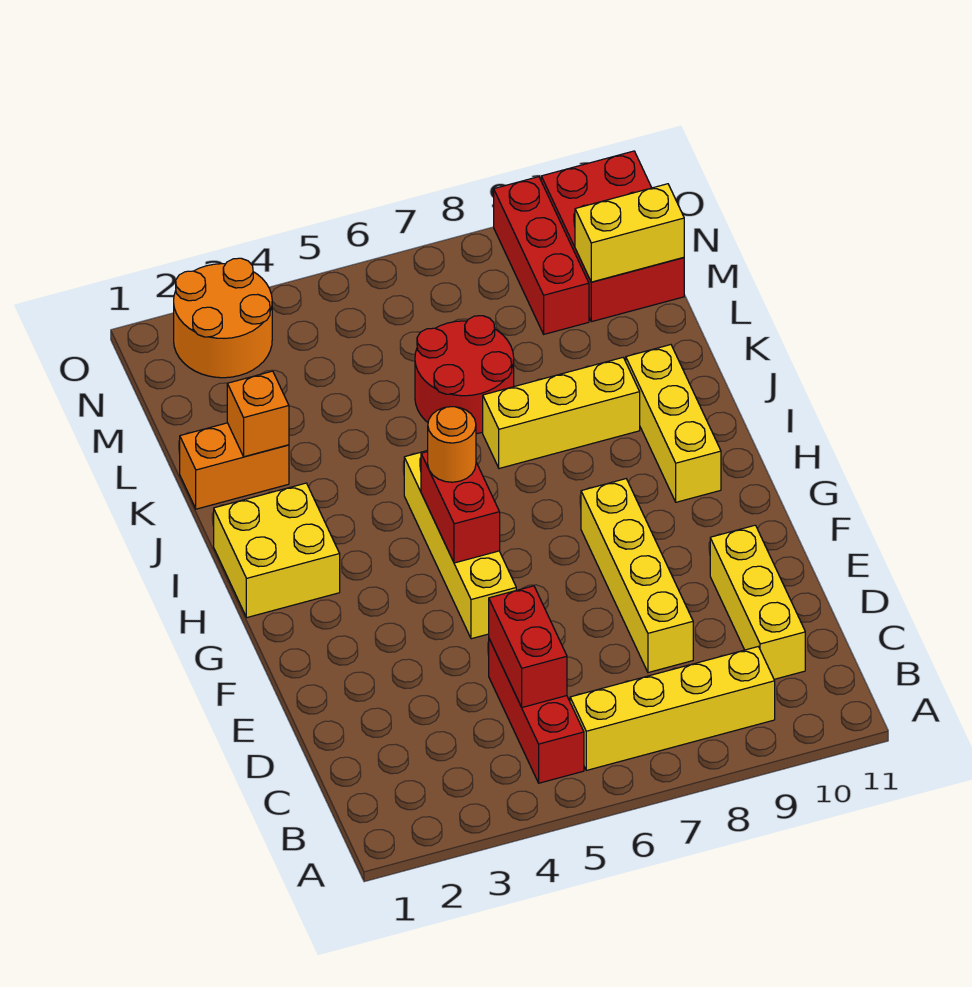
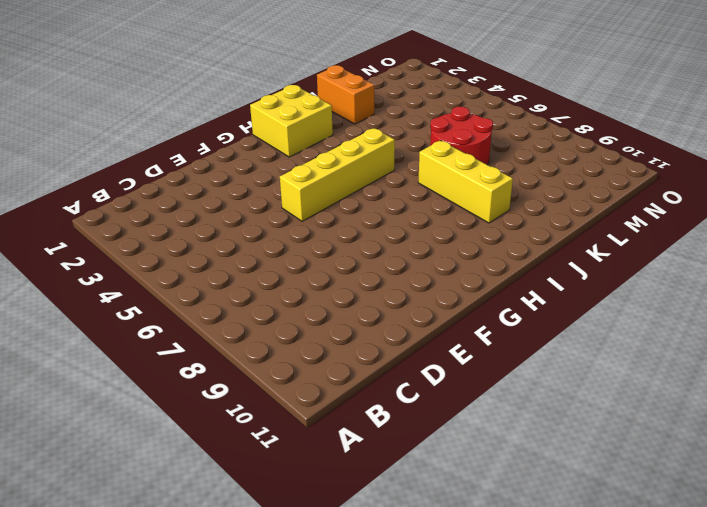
none -> red brick B5:D5 level 1
none -> yellow brick B6:B9 level 1
none -> yellow brick C10:E10 level 1

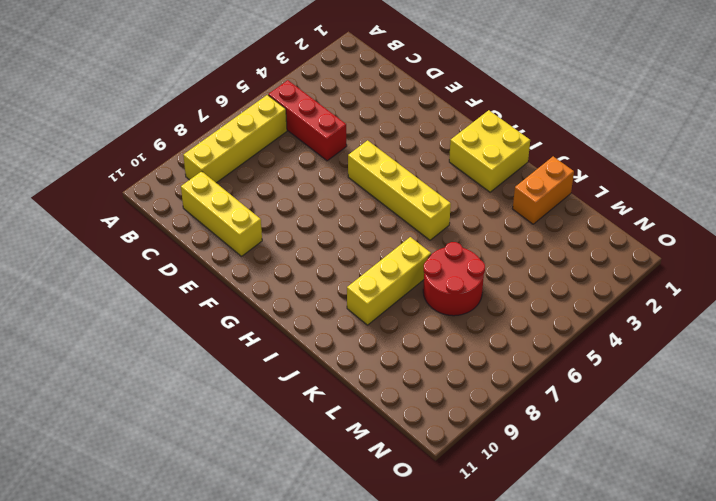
none -> yellow brick D8:G8 level 1
none -> yellow brick H10:J10 level 1
none -> red brick M9:O9 level 1

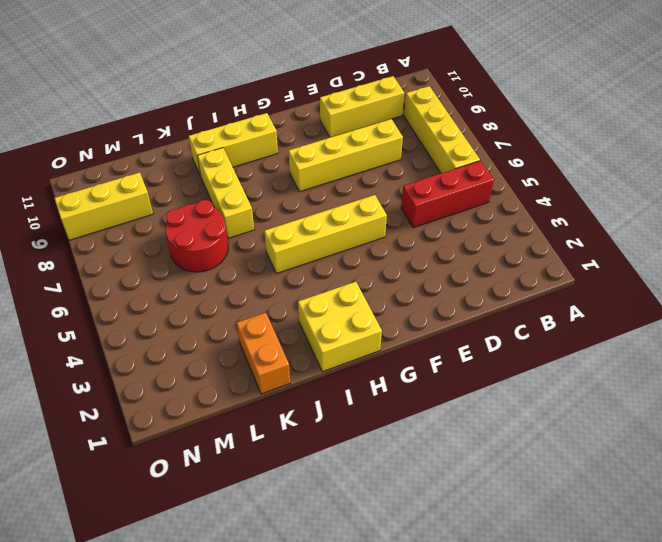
yellow brick M9:O9 level 1 -> red brick M9:O9 level 1
none -> red brick M10:O11 level 1
none -> orange round brick N2:O3 level 1
none -> red brick C5:D5 level 2

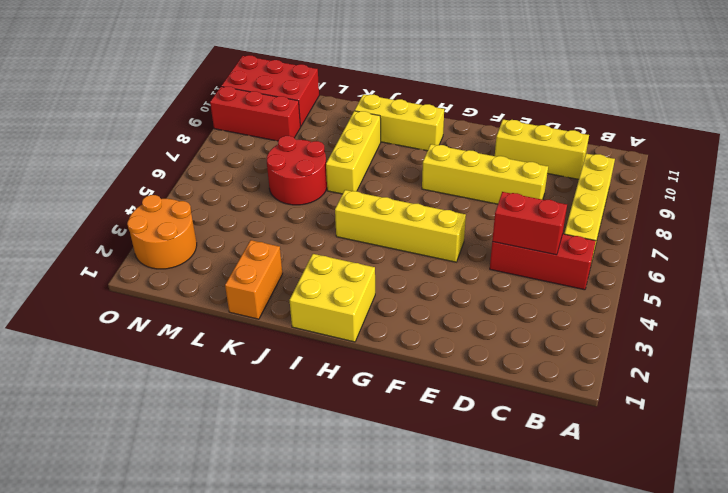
none -> red brick G5:H5 level 2
none -> orange brick K2 level 2
none -> yellow brick M10:M11 level 2

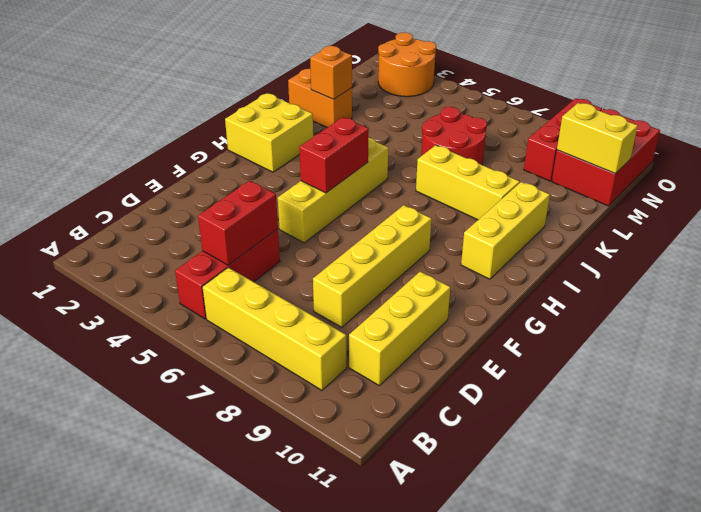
none -> orange round brick H5 level 3

